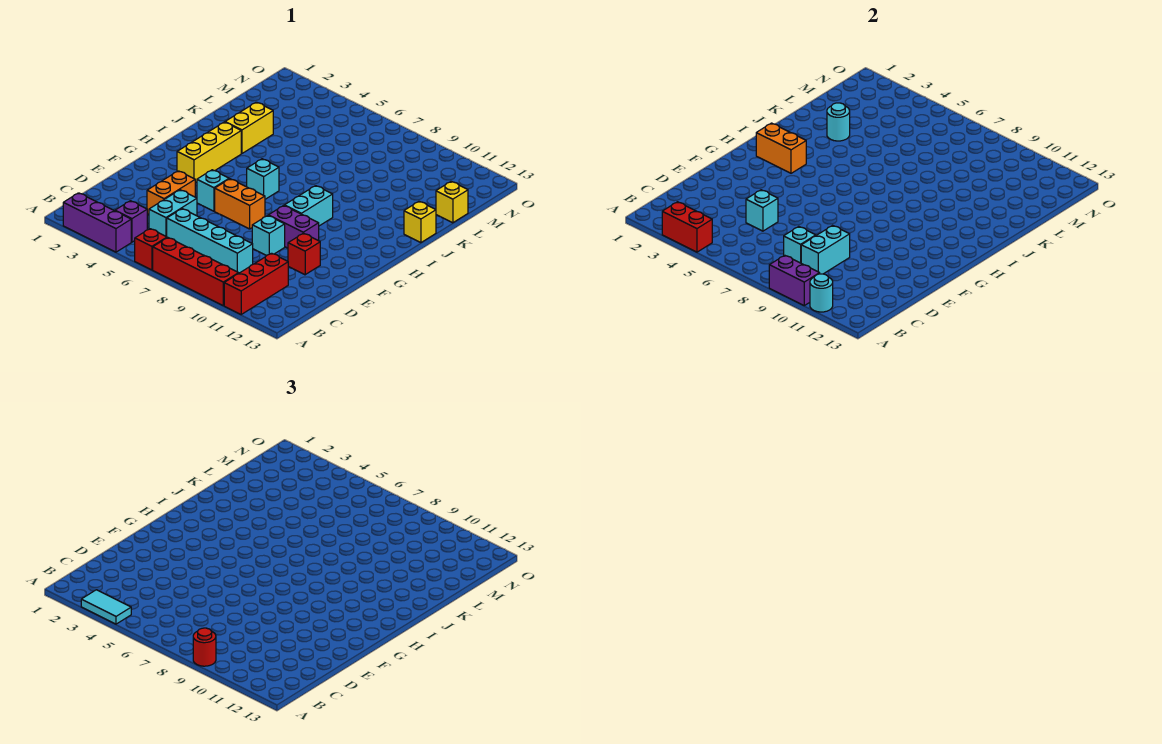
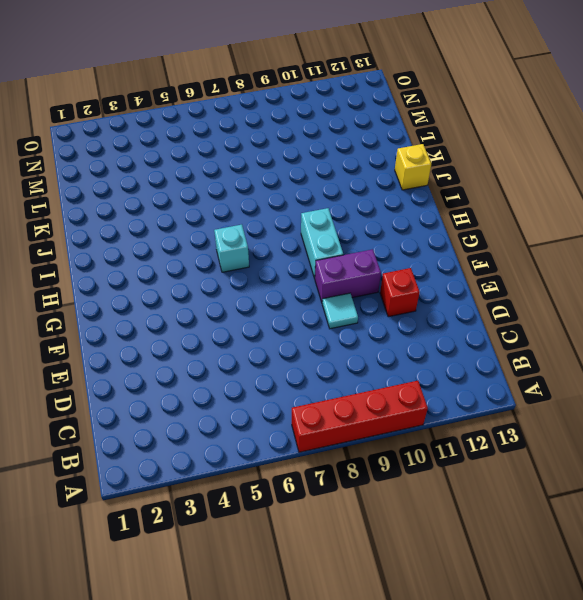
cyan tile E9 level 1 -> cyan brick E9 level 1
none -> purple brick A2:A4 level 1
none -> red brick A6 level 1
none -> red brick A11:C11 level 1

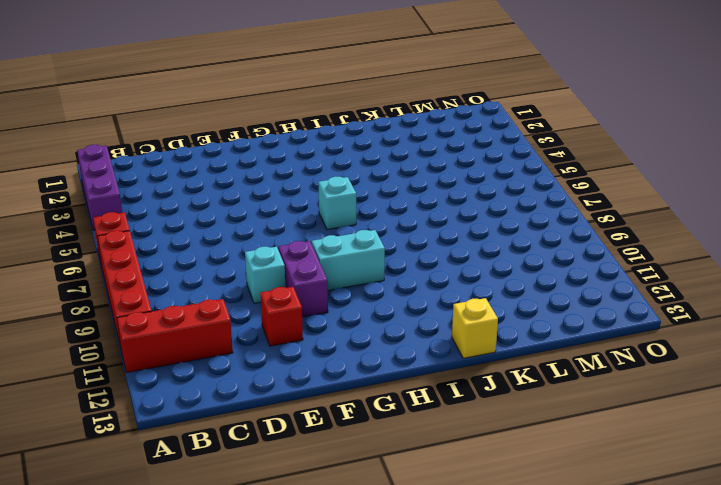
none -> purple brick B4 level 1
none -> cyan brick C5:D5 level 1
none -> cyan brick C6:C9 level 1

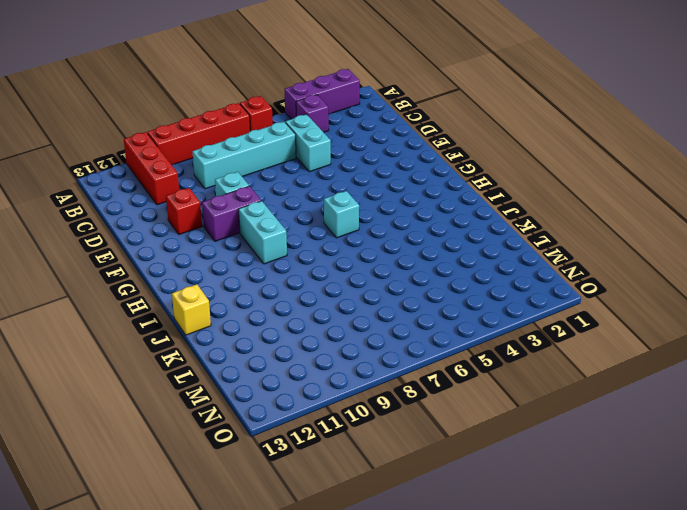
none -> orange brick D4:E4 level 1
none -> cyan brick F5 level 1
none -> orange brick F6:F7 level 1

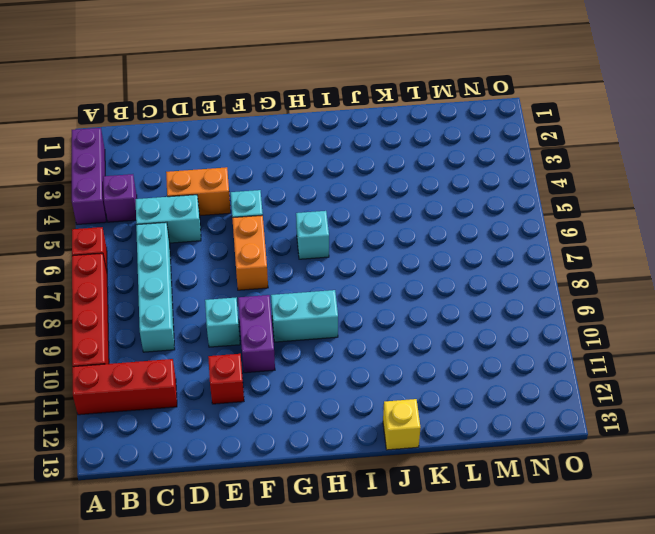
none -> yellow brick G3:I3 level 1
none -> yellow brick J3:K3 level 1
none -> yellow brick L13 level 1

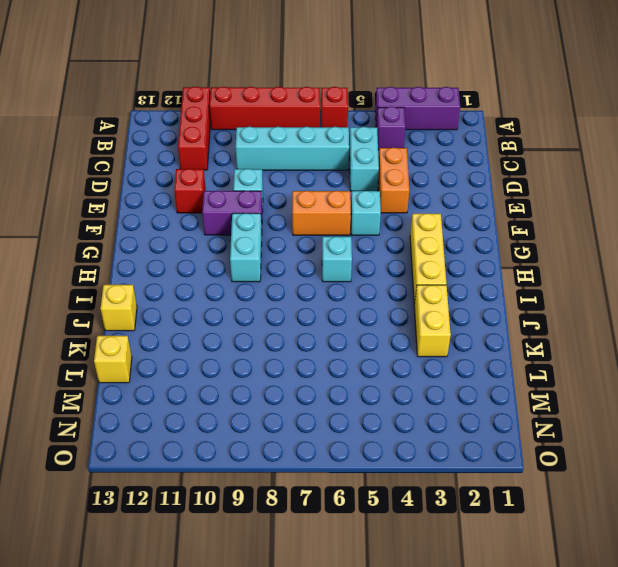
none -> red brick A3:A4 level 2
none -> purple brick A9:A10 level 2
none -> cyan round brick A11 level 2

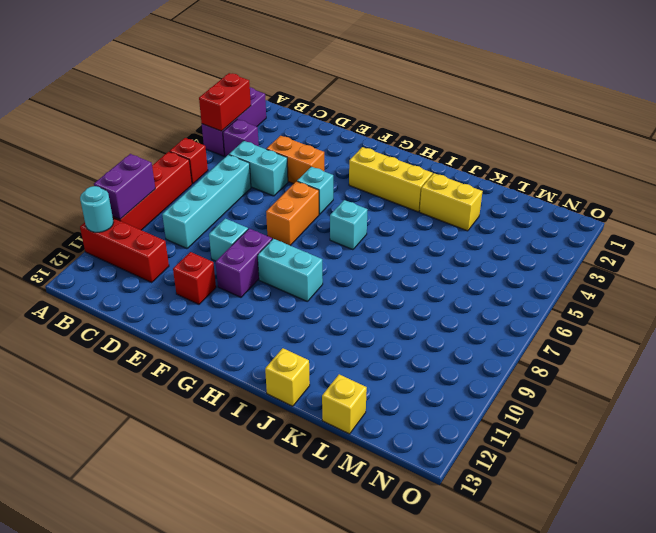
none -> cyan brick C8 level 2
none -> cyan brick C9:D9 level 2
none -> cyan brick D5 level 2

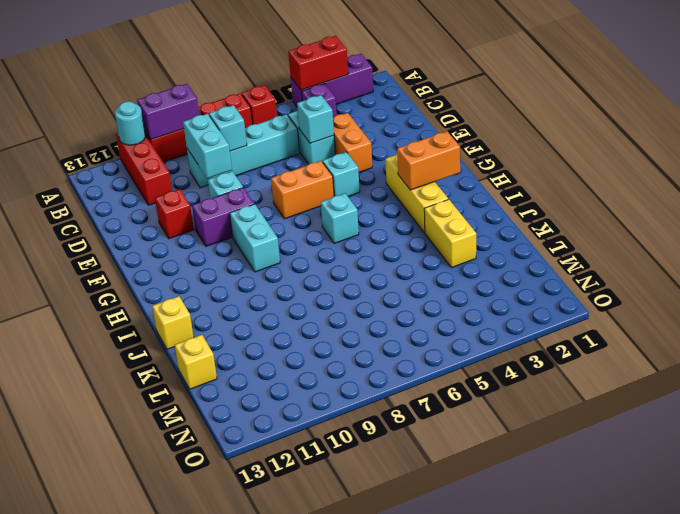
none -> cyan round brick K3 level 2
none -> cyan tile A3:A4 level 3
none -> red round brick A9 level 3

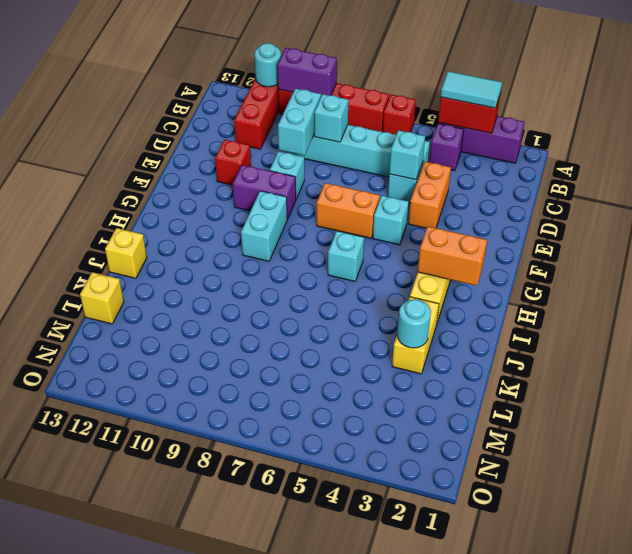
none -> red round brick A9 level 3

